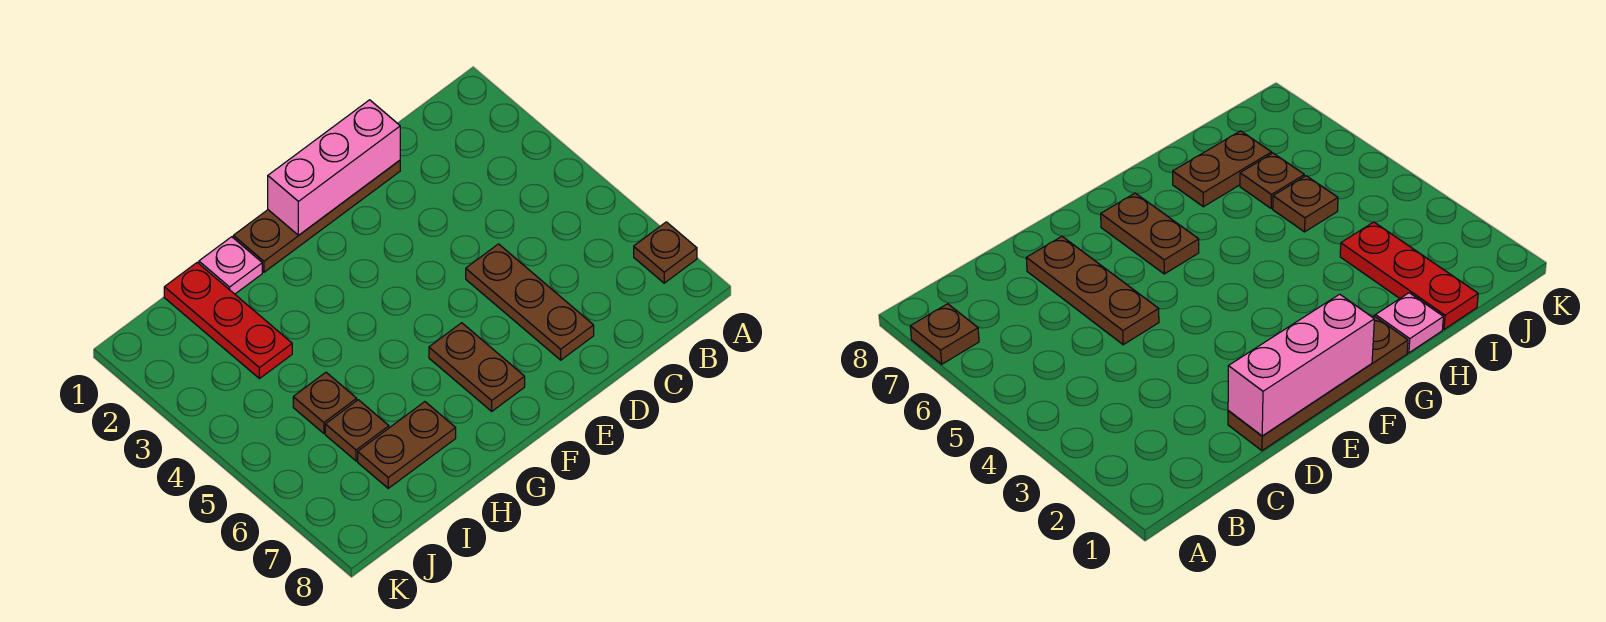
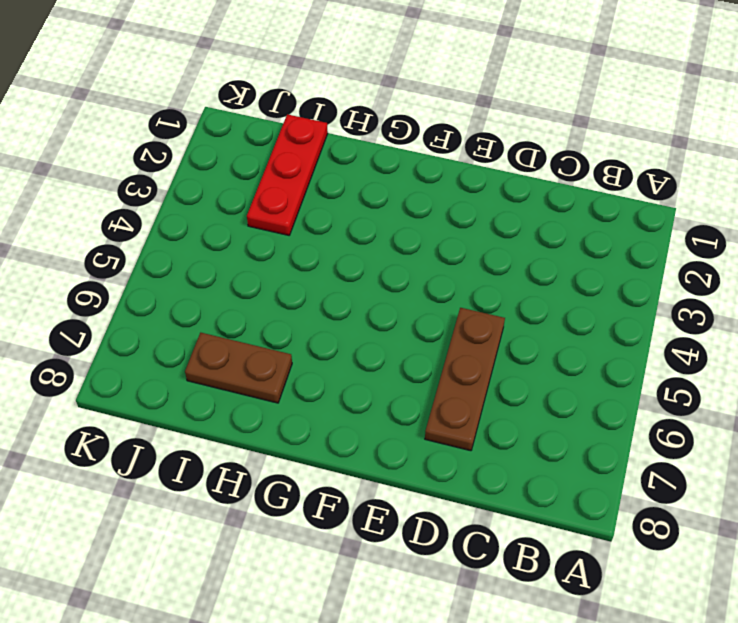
none -> brown plate A7 level 1
none -> brown plate D1:G1 level 1

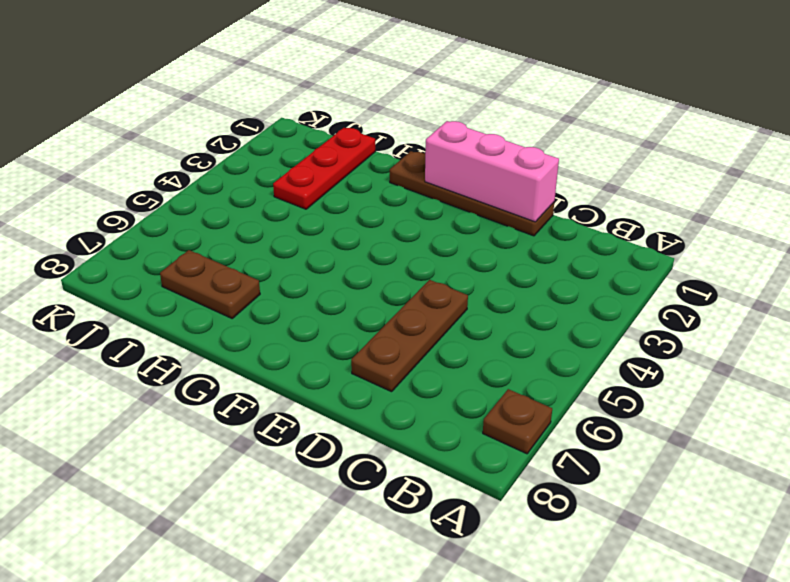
none -> brown plate F6:F7 level 1
none -> pink plate H1 level 1

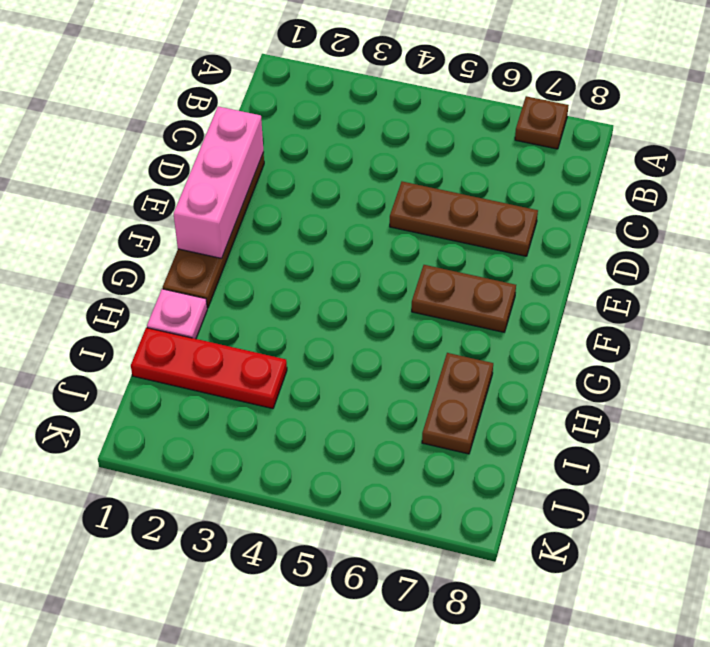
none -> brown plate I5 level 1
none -> brown plate I6 level 1

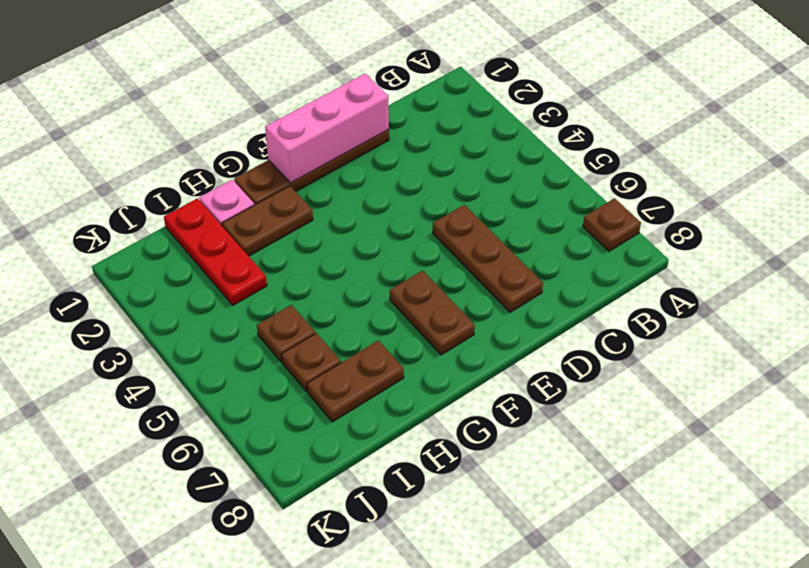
brown plate G2:H2 level 1 -> none

